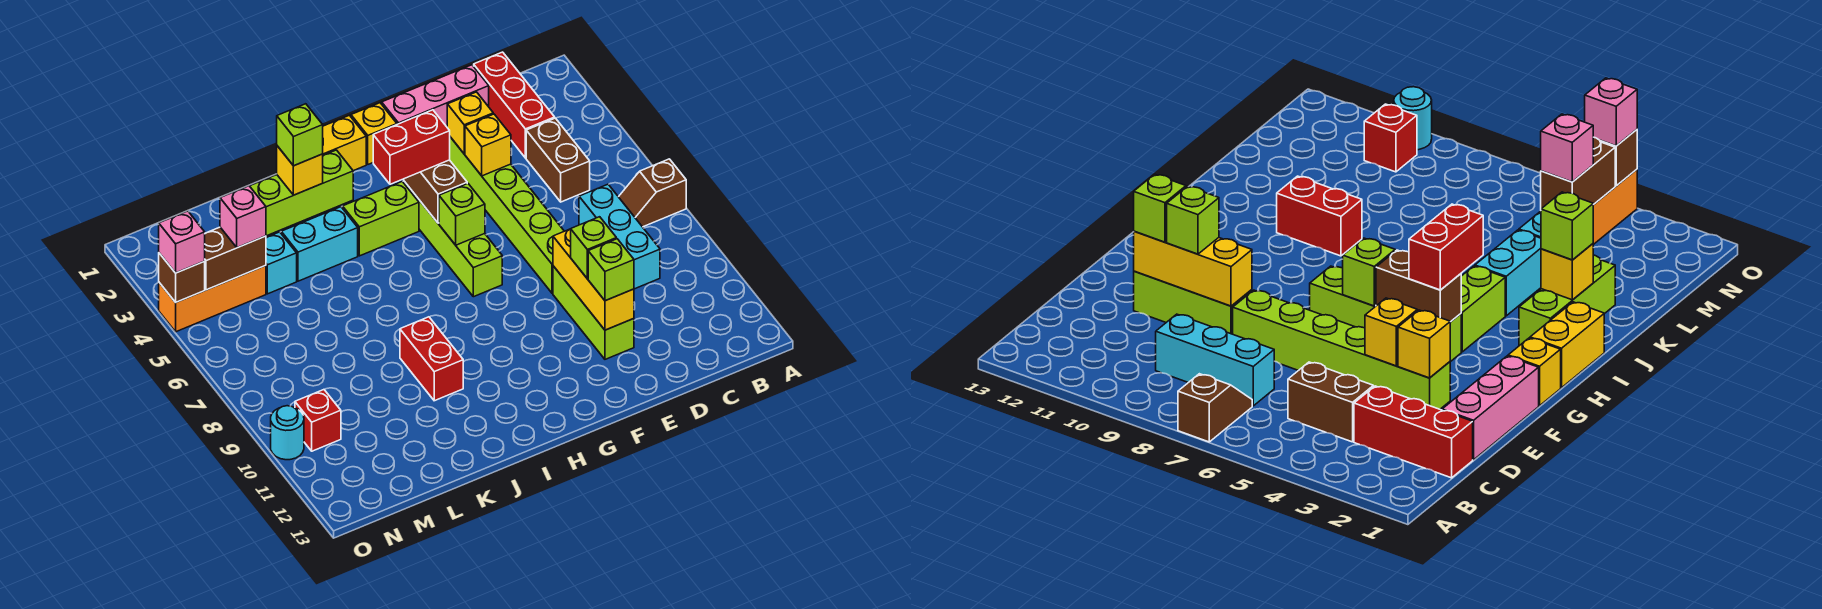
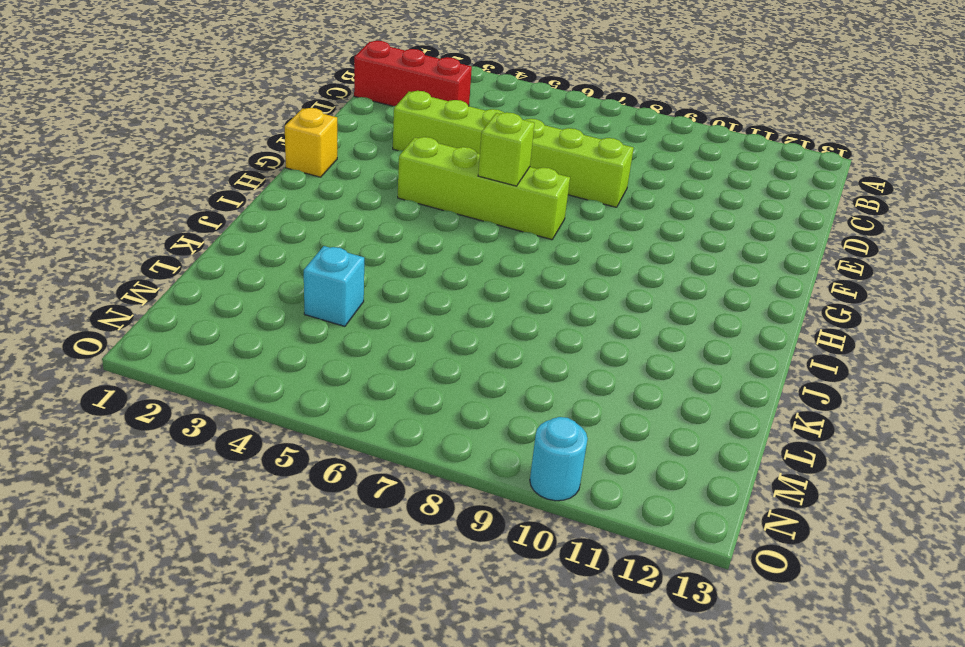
none -> brown slope A7:B7 level 1 top A
none -> brown brick C4:C5 level 1
none -> cyan brick C7:C9 level 1
none -> pink brick D1:F1 level 1

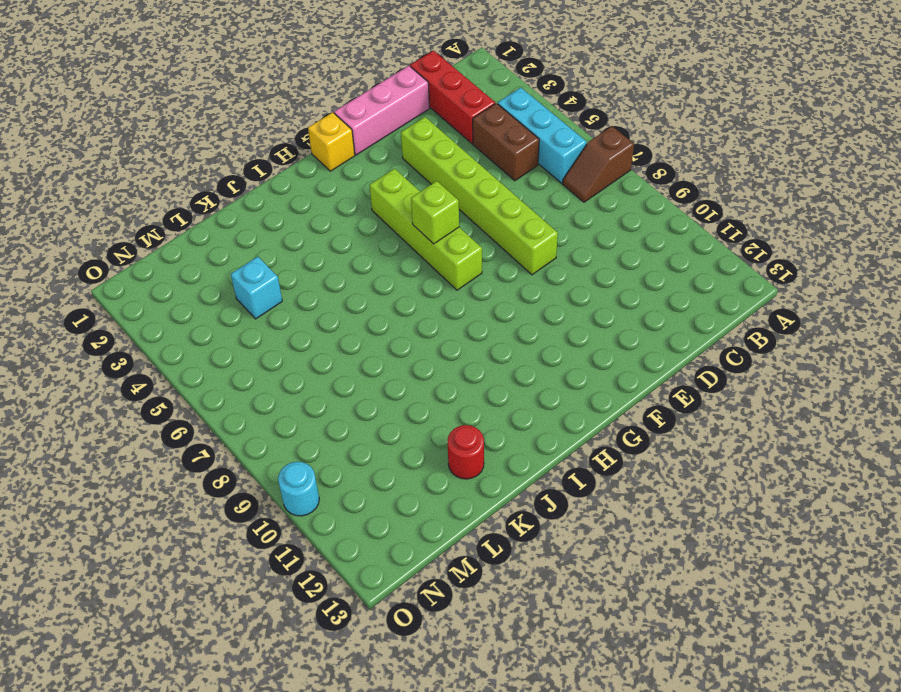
cyan brick B4:B6 level 1 -> cyan brick C7:C9 level 1
red round brick K12 level 1 -> none
none -> lime brick E9:E11 level 1
none -> yellow brick H1:I1 level 1
none -> lime brick H4:I4 level 1
none -> lime brick I2:K2 level 1

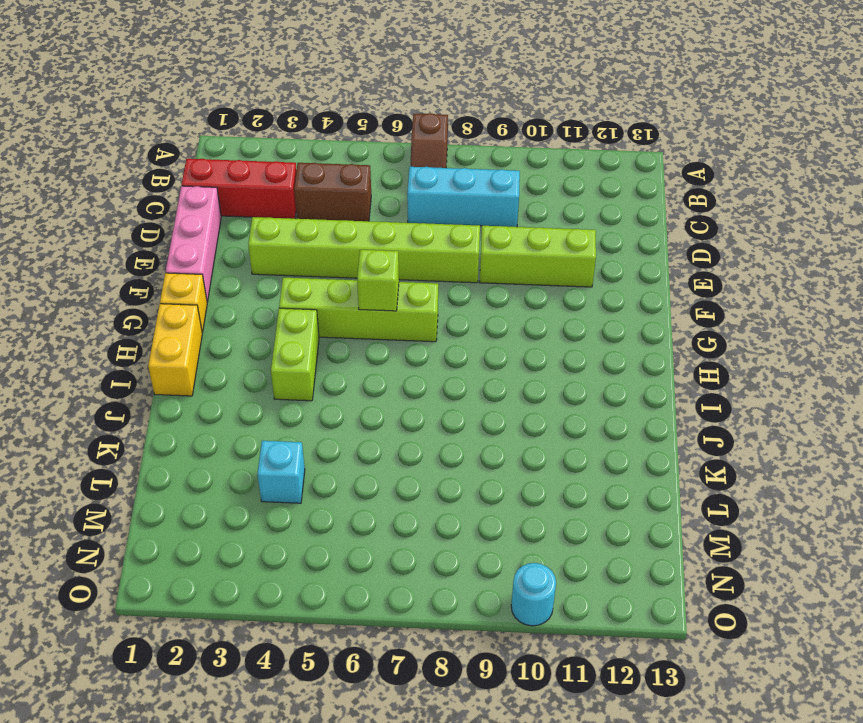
none -> lime brick I2:K2 level 1
none -> cyan brick J4:K4 level 1
none -> red brick J9:J10 level 1
none -> orange brick M4:O4 level 1

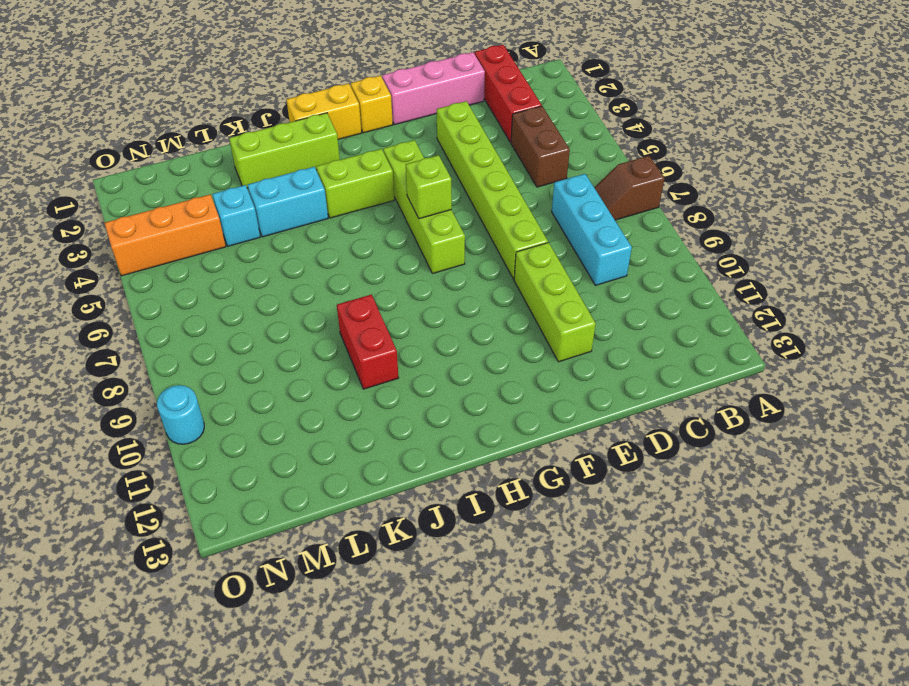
none -> red brick N10 level 1
none -> yellow brick E3 level 2
none -> yellow brick E4 level 2
none -> yellow brick E9:E11 level 2

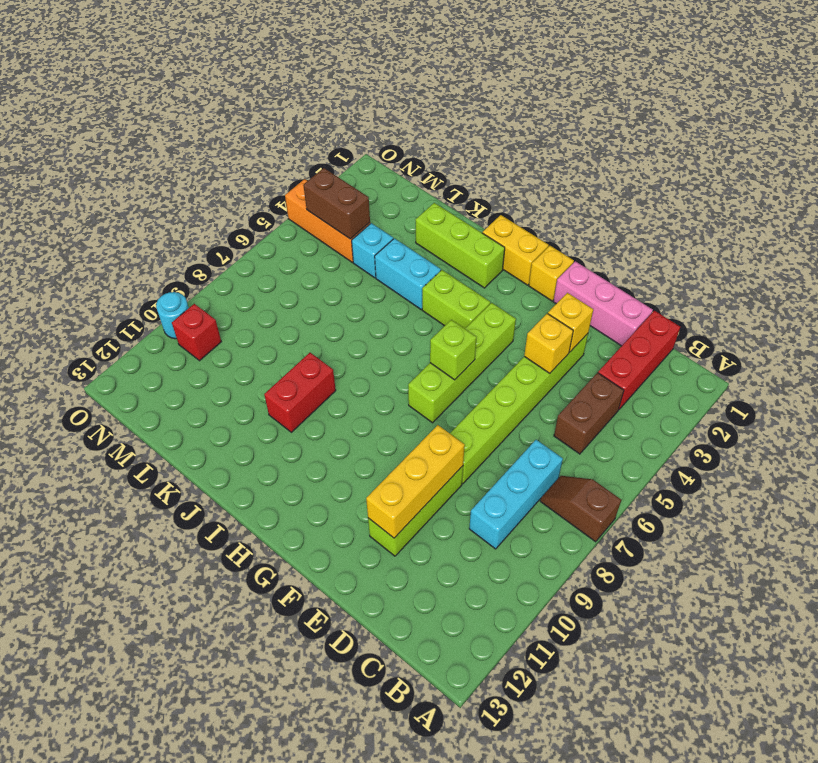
none -> brown brick G4:G5 level 2
none -> yellow brick J2 level 2
none -> brown brick O4 level 2
none -> lime brick E10 level 3

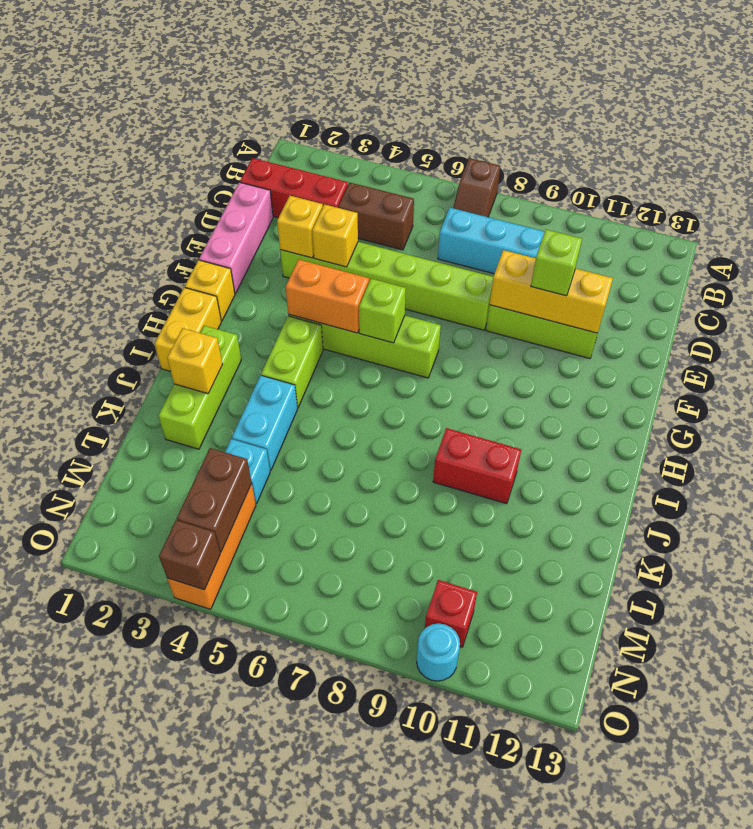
orange brick G4:G5 level 2 -> brown brick G4:G5 level 2
none -> lime brick E11 level 3
none -> red brick G4:H4 level 3
none -> lime brick J2 level 3
none -> pink brick M4 level 3

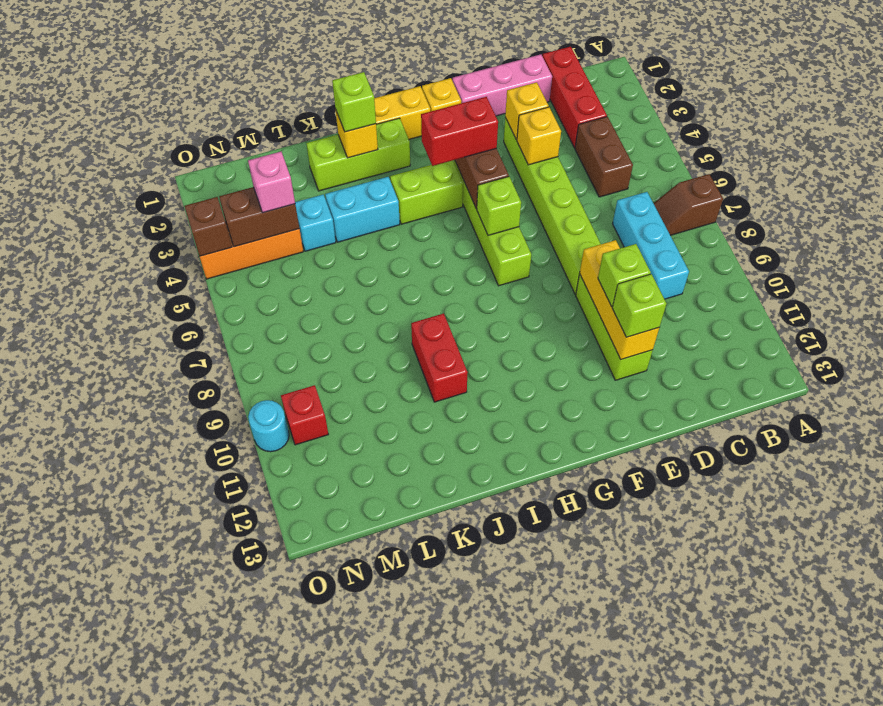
none -> pink brick O4 level 3

